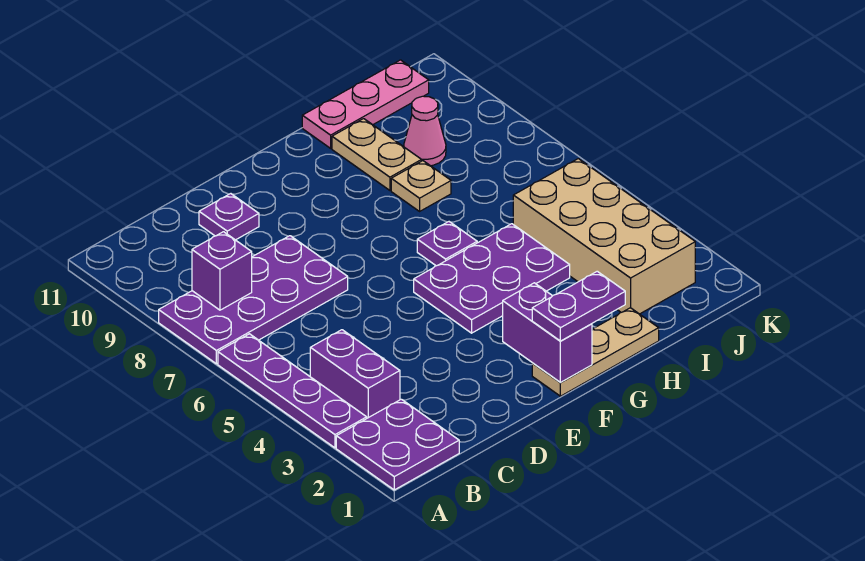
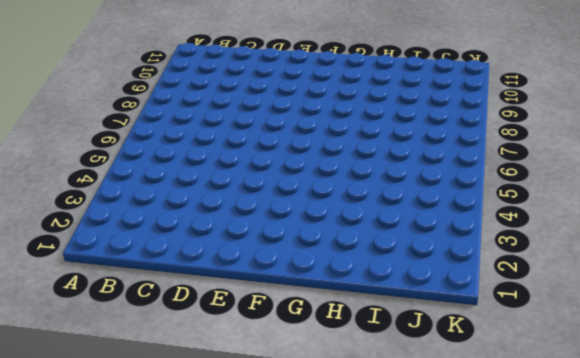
none -> purple plate A1:B2 level 1
none -> purple plate A3:A6 level 1
none -> purple plate A7:D8 level 1

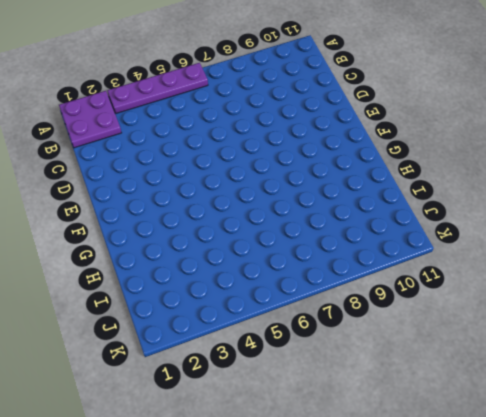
none -> purple plate A7:D8 level 1
none -> purple brick B3:B4 level 1
none -> purple plate D10 level 1

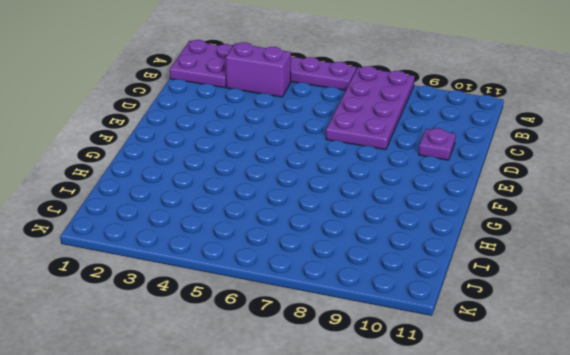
none -> tan plate F1:H1 level 1
none -> purple plate F4:H5 level 1
none -> purple plate G6 level 1

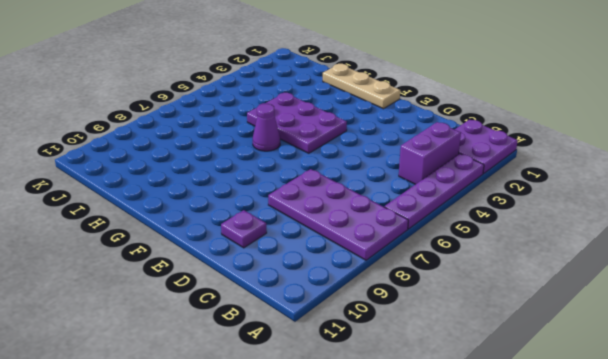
purple cone G6 level 1 -> purple plate G6 level 1
none -> tan plate H8 level 1
none -> tan plate H9:H10 level 1
none -> pink plate H11:J11 level 1

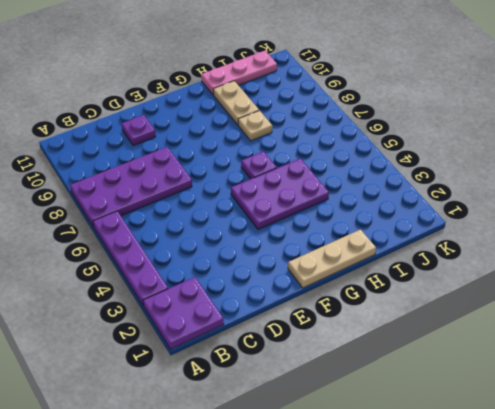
none -> purple brick B3:B4 level 1
none -> tan brick I2:J5 level 1
none -> pink cone I9 level 1

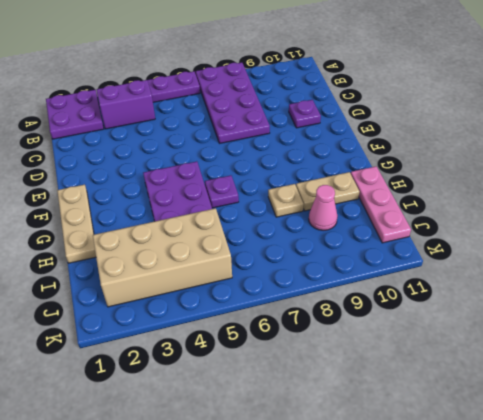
none -> purple brick B8 level 2
none -> purple brick F1:F2 level 2
none -> purple plate F1:G1 level 3

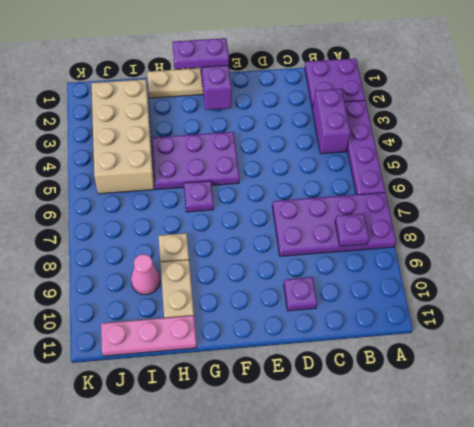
purple plate B8 level 2 -> purple brick B8 level 2

